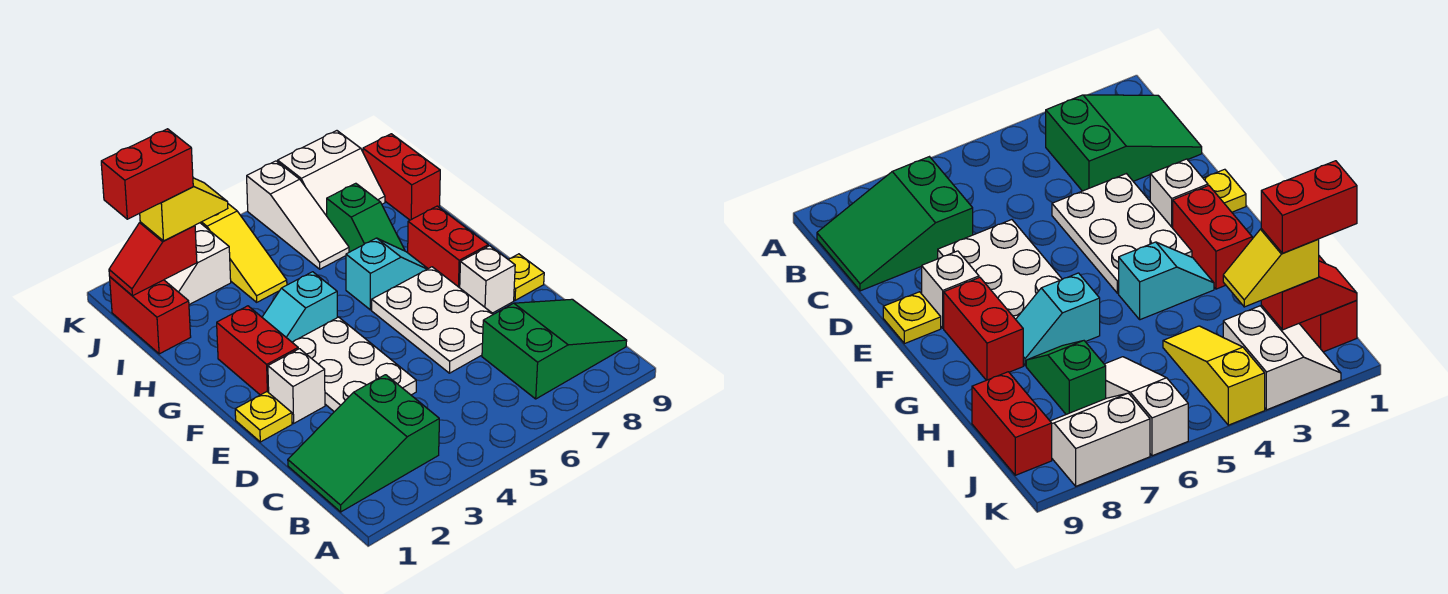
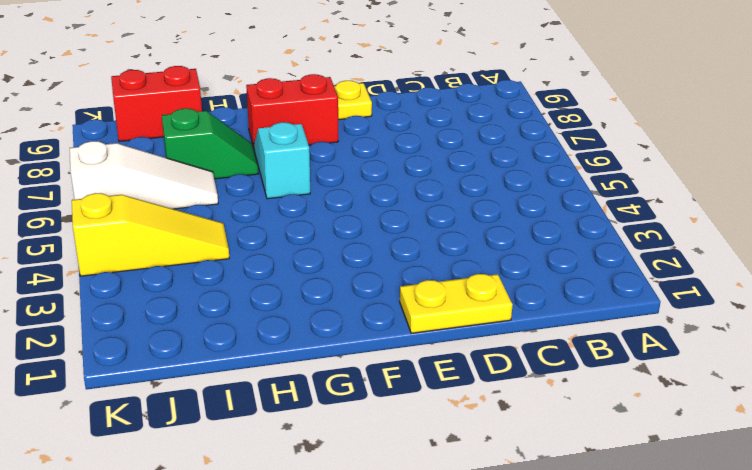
yellow plate D1:E1 level 1 -> yellow plate E1 level 1
none -> green slope B1:C3 level 1 top 3
none -> green slope B7:C9 level 1 top 7
none -> white plate D3:F4 level 1

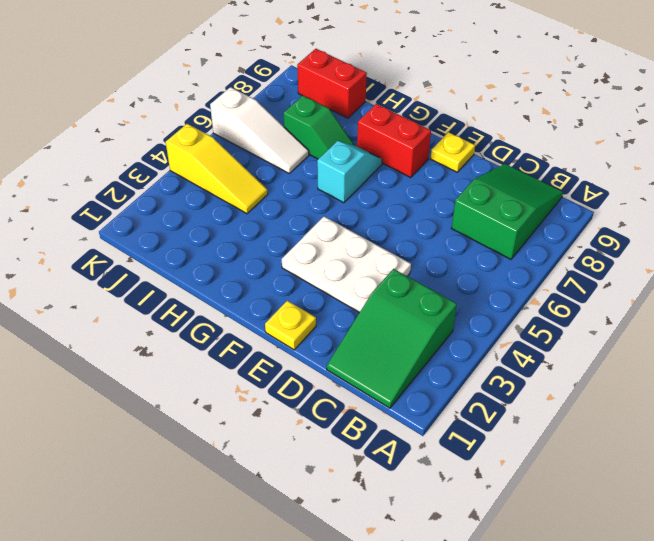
none -> white plate D6:F7 level 1
none -> white brick E2 level 1
none -> white brick E8 level 1

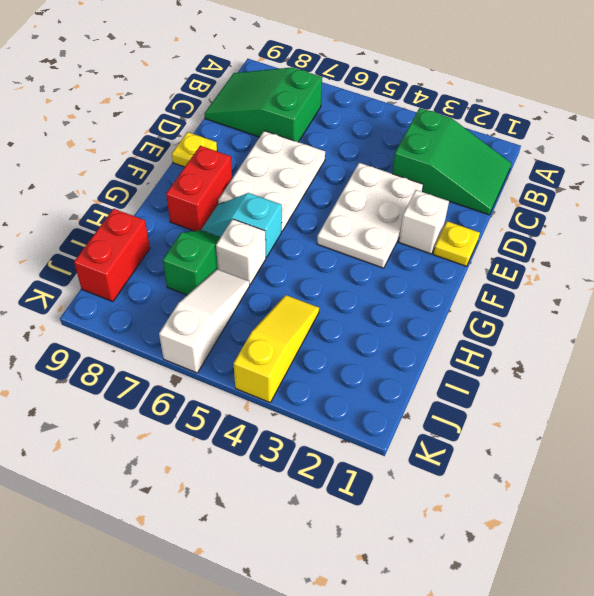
white brick H6 level 1 -> white brick E8 level 1
none -> red brick F2:G2 level 1
none -> cyan slope G3:G4 level 1 top 4
none -> red brick I1:J1 level 1

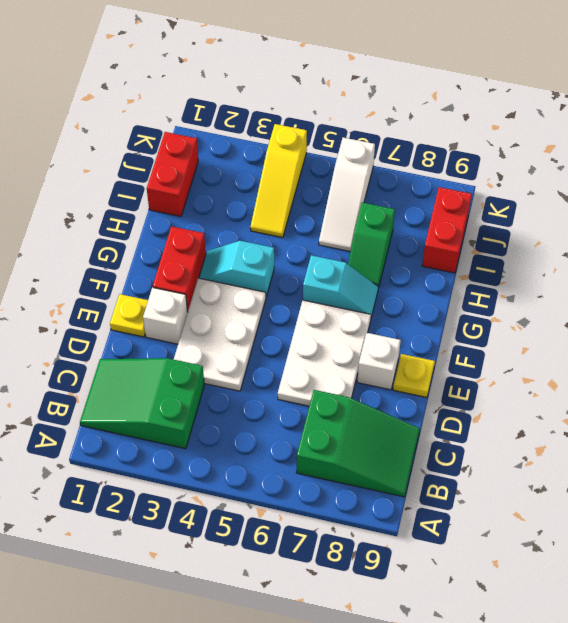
none -> red brick F8:G8 level 1
none -> white slope J2:K3 level 1 top 3
none -> white slope J7:K8 level 1 top K

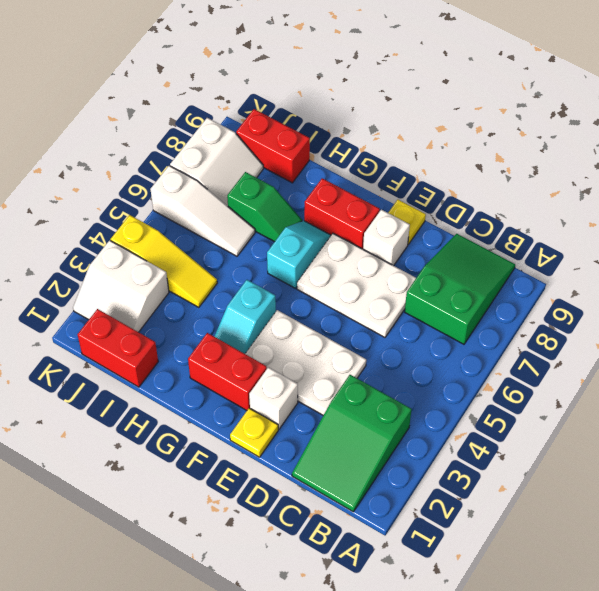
none -> red slope J1:J2 level 2 top 2
none -> yellow slope J2:J3 level 3 top 2
none -> red brick J1:J2 level 4

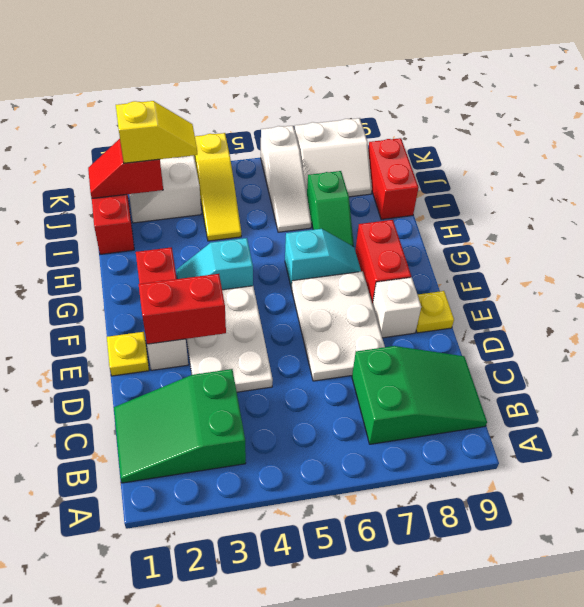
red brick E2:E3 level 2 -> red brick J1:J2 level 4

